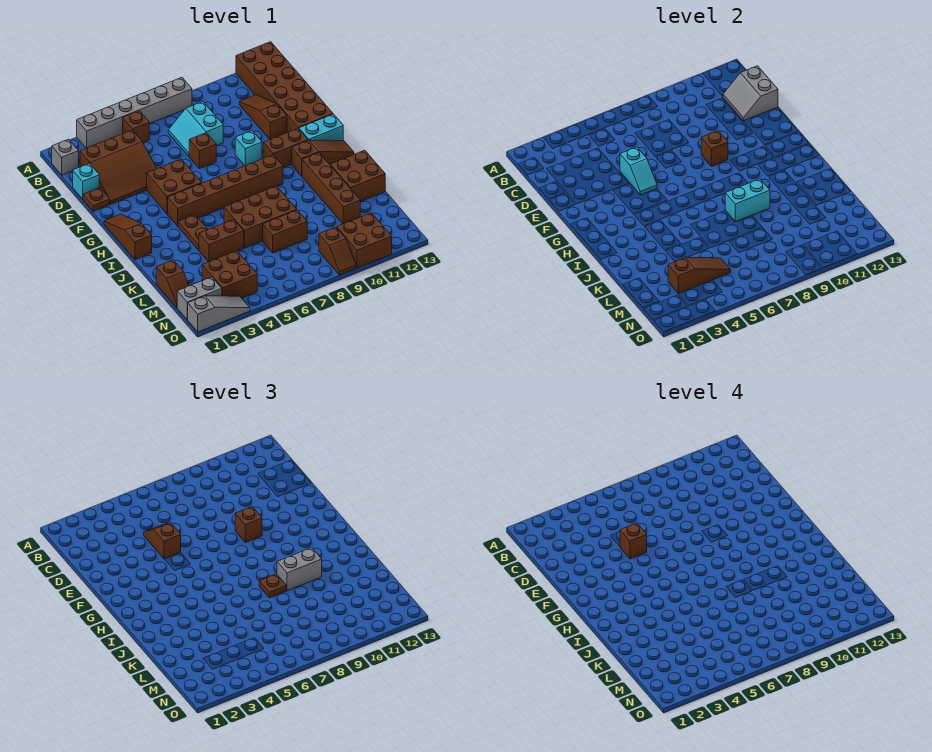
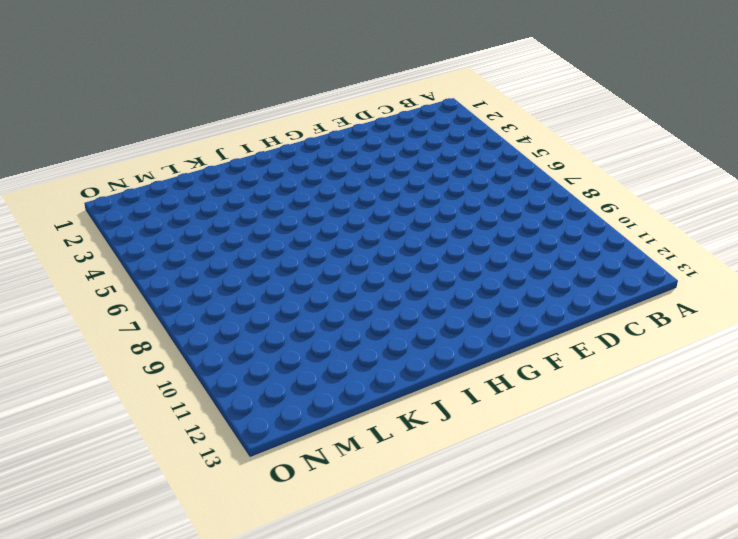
none -> grey brick A3:A8 level 1
none -> brown brick A12:F13 level 1
none -> grey brick B1 level 1
none -> brown brick B5 level 1

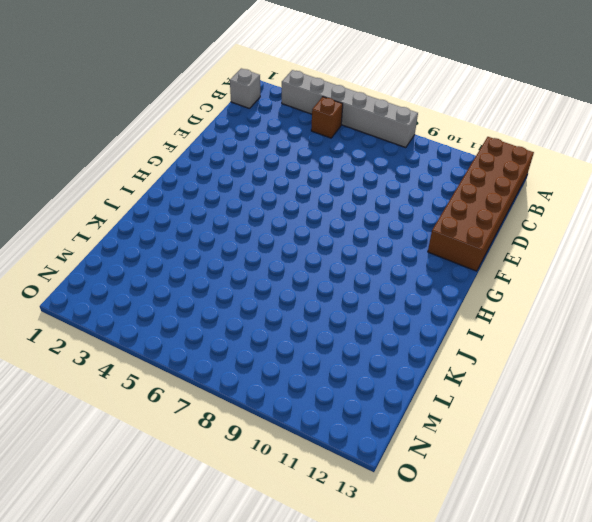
none -> brown slope C2:E4 level 1 top C
none -> cyan slope C7:D8 level 1 top 8
none -> brown slope C11:E11 level 1 top E
none -> cyan brick D1 level 1

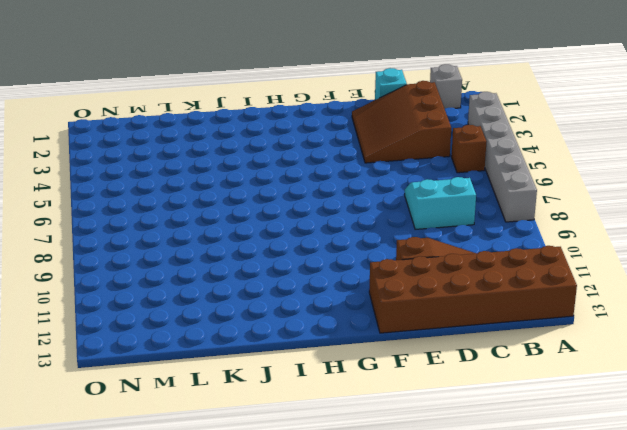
none -> brown plate E1 level 1
none -> brown brick E7 level 1
none -> brown brick F4:G5 level 1
none -> cyan brick F9 level 1

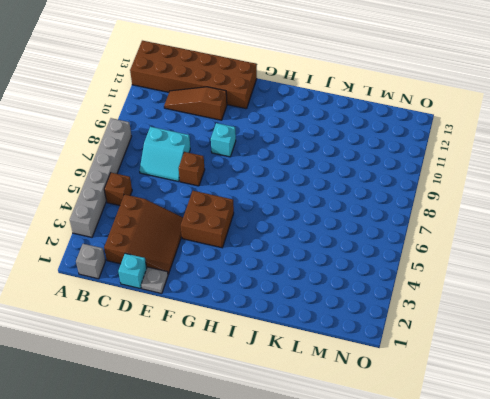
grey plate E1 level 1 -> brown plate E1 level 1
none -> brown slope G1:I1 level 1 top I
none -> brown brick G10:G11 level 1
none -> cyan brick G12:G13 level 1
none -> brown brick H4:H9 level 1

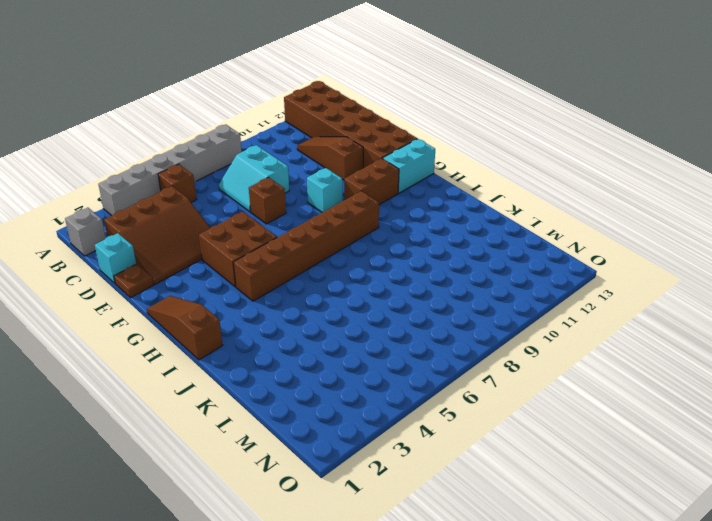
none -> brown slope H11:H13 level 1 top 11
none -> brown plate I4:J4 level 1
none -> brown brick I11:L11 level 1
none -> brown brick J6:K8 level 1

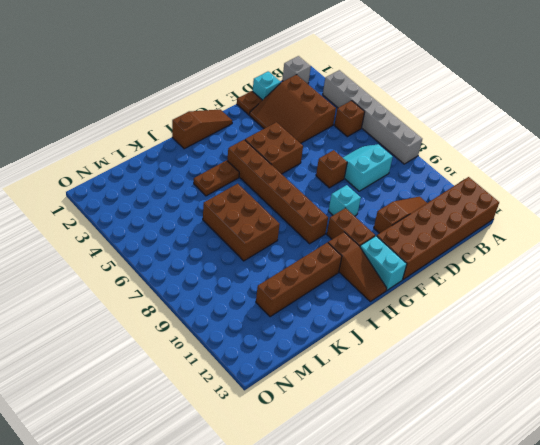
none -> brown brick J12:K13 level 1
none -> brown brick K4:K5 level 1
none -> brown slope L1:M1 level 1 top L
none -> brown brick L7:L8 level 1

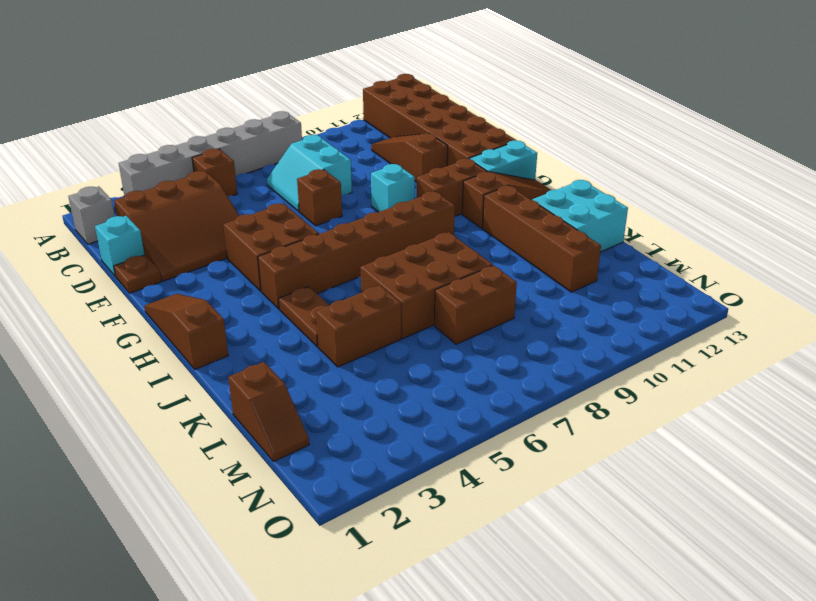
cyan brick J12:K13 level 1 -> brown brick J12:K13 level 1
none -> brown brick M3:N4 level 1
none -> grey brick N1:N2 level 1
none -> brown slope N9:O9 level 1 top N
none -> brown brick N10:O11 level 1

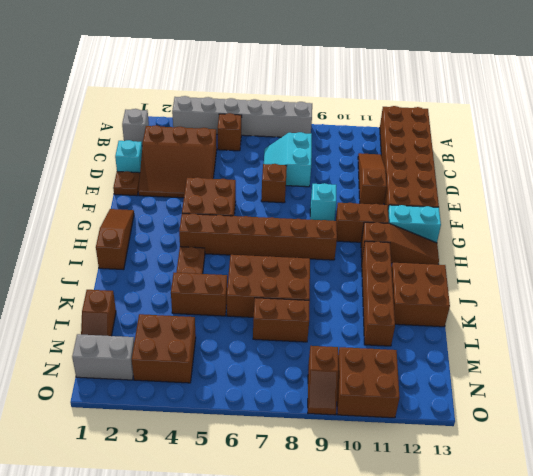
none -> grey slope O1:O3 level 1 top 1
none -> grey slope C12:D13 level 2 top 13
none -> cyan slope E5:F5 level 2 top E
none -> brown brick F9 level 2

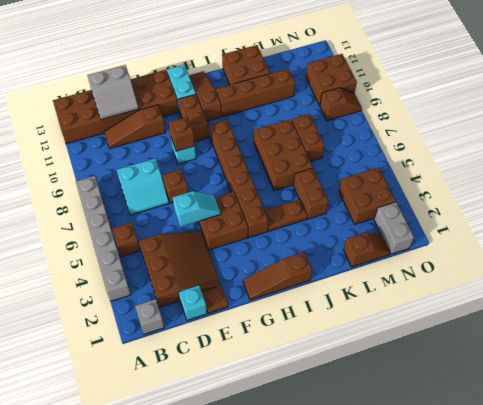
none -> grey slope O1:O3 level 1 top 1
none -> cyan brick J8:J9 level 2
none -> brown slope M3:M5 level 2 top 3
none -> brown slope D5:E5 level 3 top E

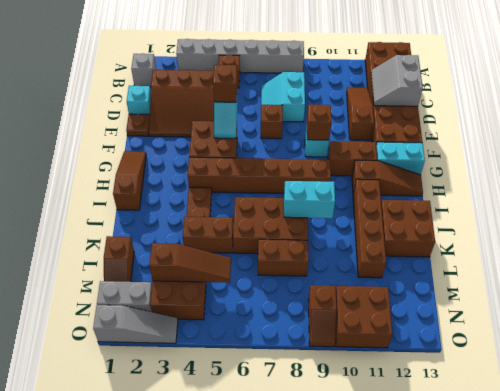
none -> brown brick F9 level 3
none -> brown plate J8 level 3
none -> grey brick J9:J10 level 3
none -> brown brick E5 level 4

